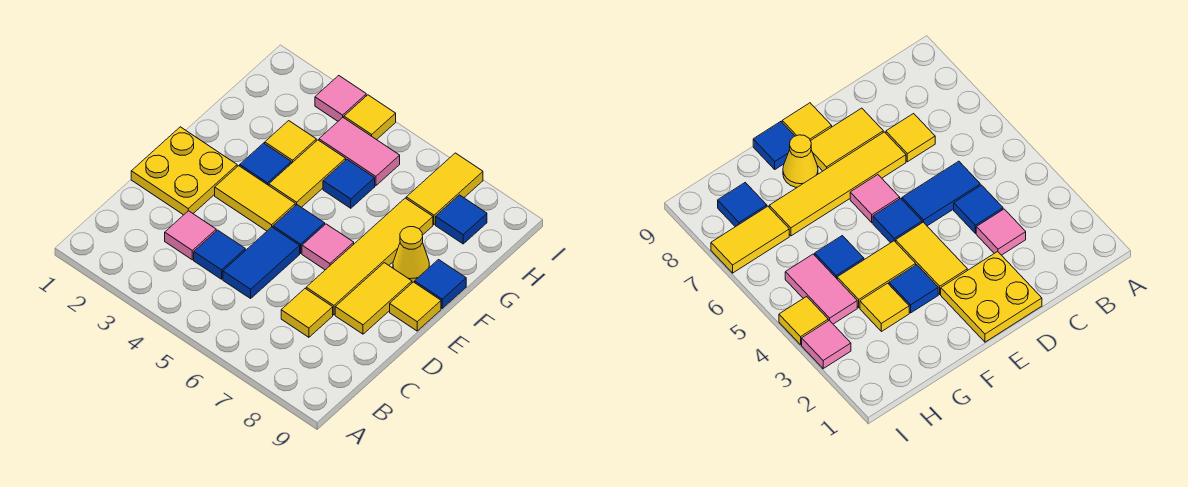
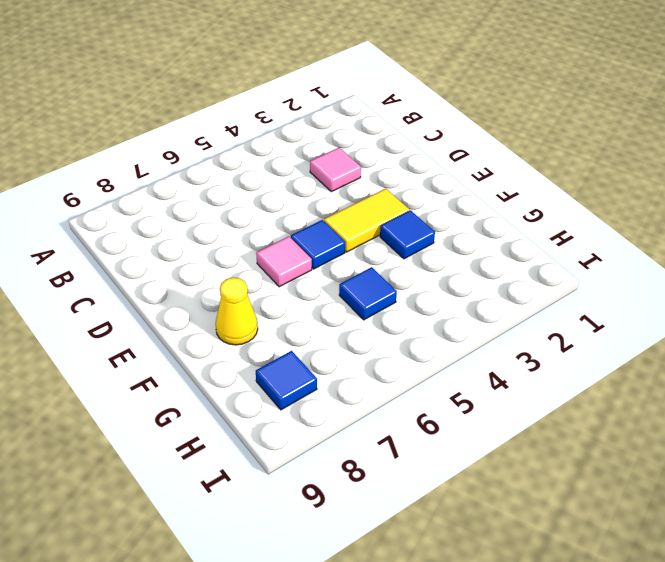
none -> blue tile C4 level 1
none -> blue tile C5:D5 level 1
none -> yellow tile C7 level 1

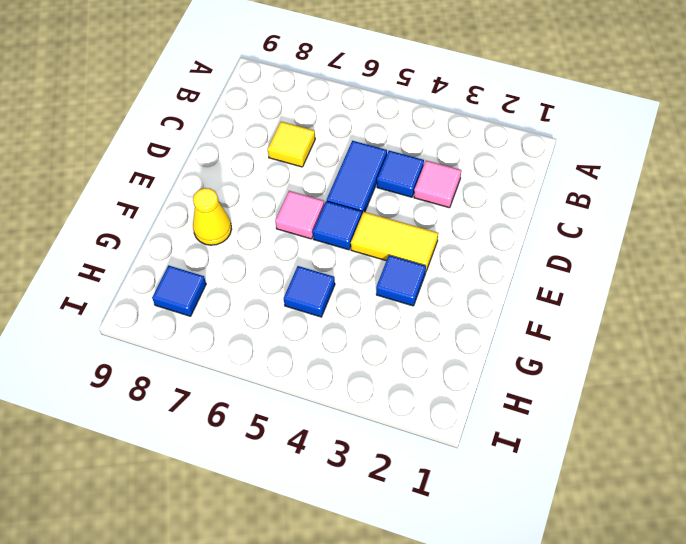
none -> yellow plate D1:E2 level 1
none -> yellow tile D7:G7 level 1
none -> yellow tile D8:E8 level 1

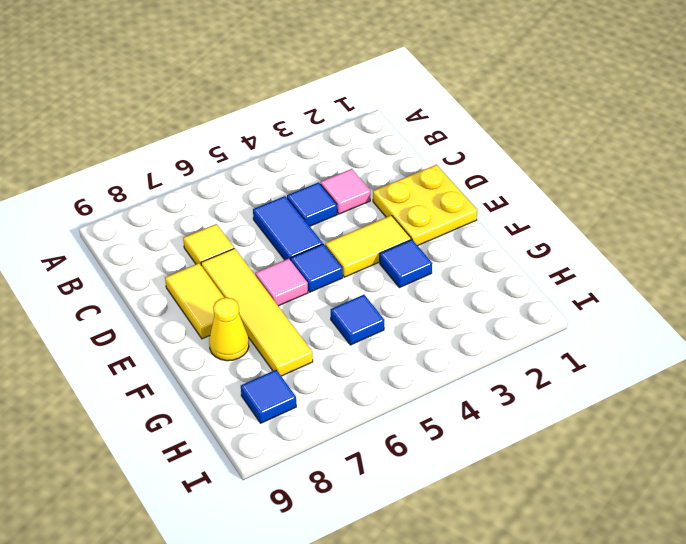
none -> yellow tile E9 level 1
none -> yellow tile F4:G4 level 1
none -> blue tile F9 level 1

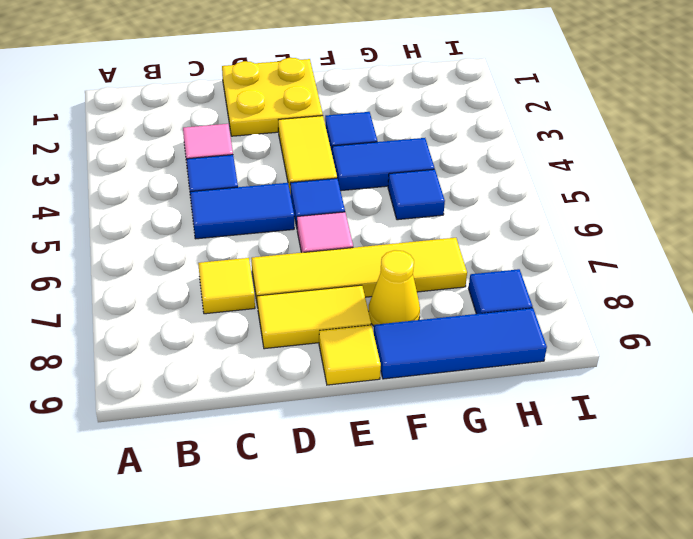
blue tile F4:G4 level 1 -> yellow tile F4:G4 level 1
blue tile F9:H9 level 1 -> blue tile F9 level 1
none -> yellow tile G3 level 1
none -> pink tile H4:H5 level 1
none -> yellow tile H7:I7 level 1

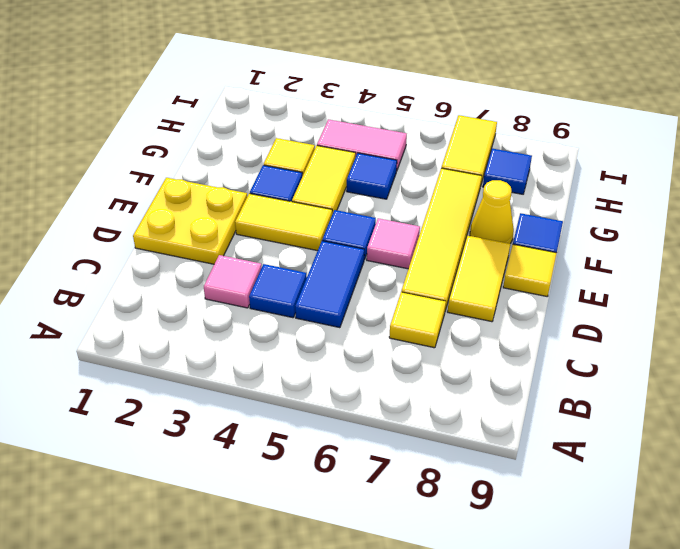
none -> pink tile I3 level 1
none -> yellow tile I4 level 1

